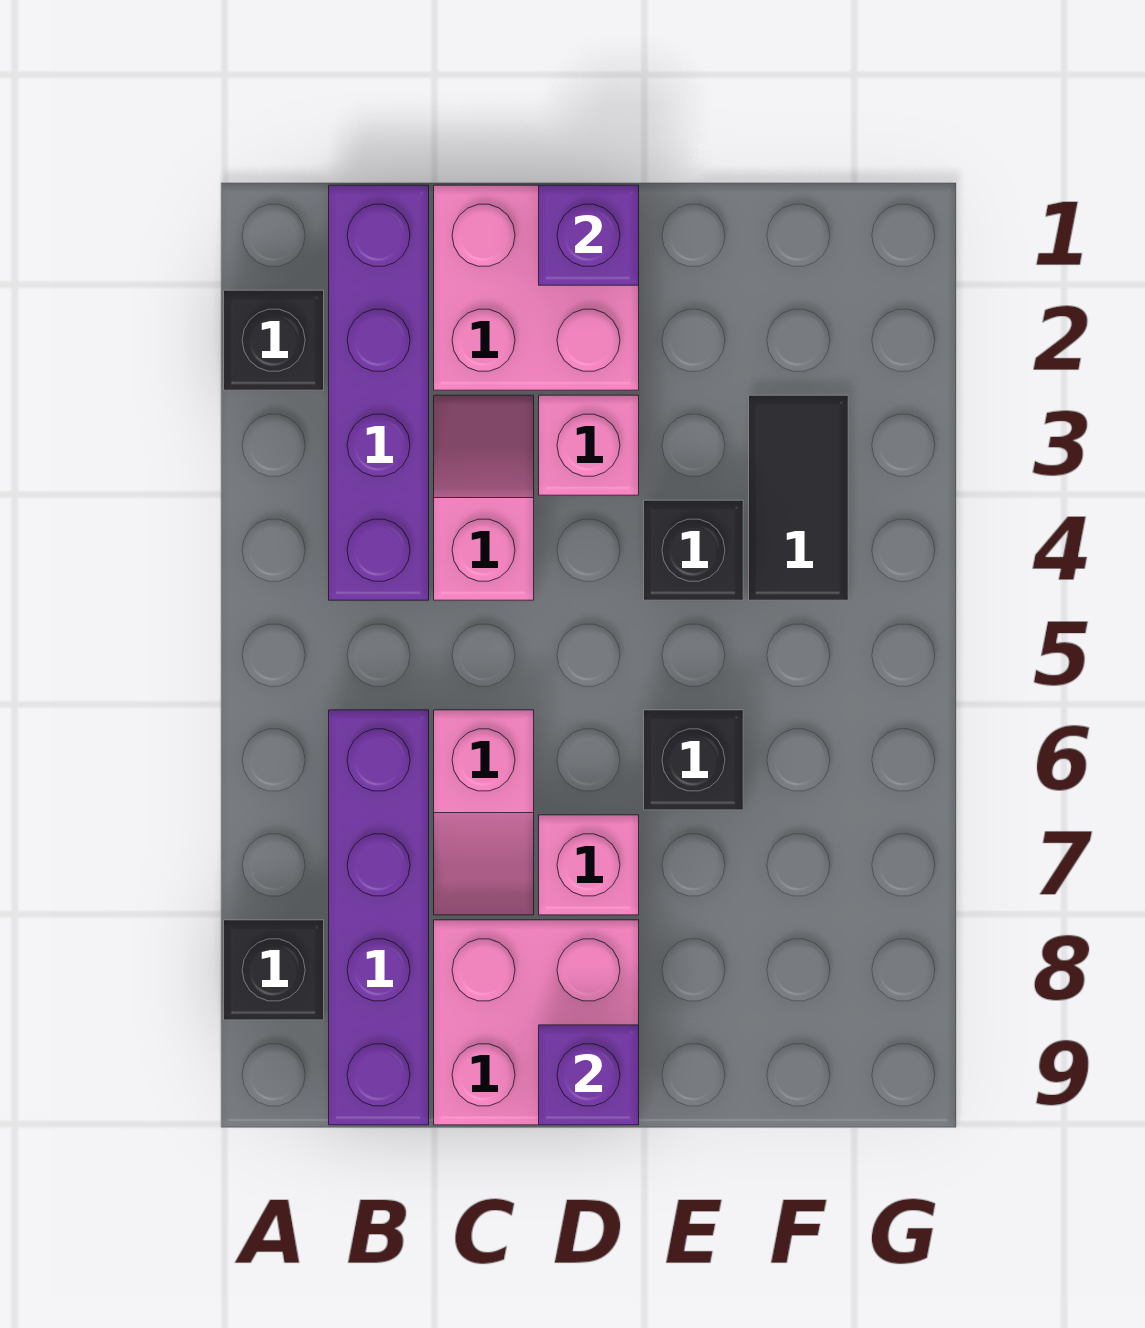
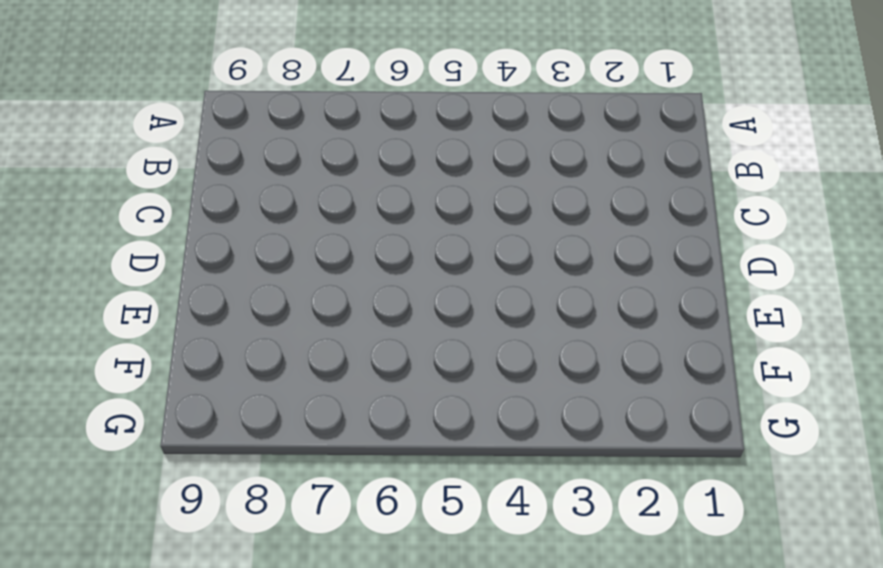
none -> black brick A2 level 1
none -> black brick A8 level 1
none -> purple brick B1:B4 level 1

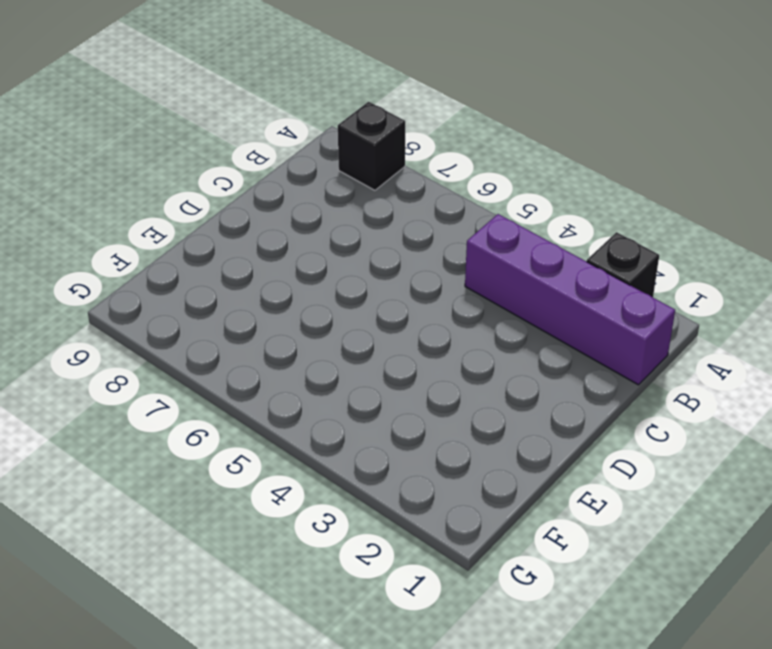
none -> purple brick B6:B9 level 1
none -> pink brick C1:D2 level 1
none -> pink slope C3:C4 level 1 top 4

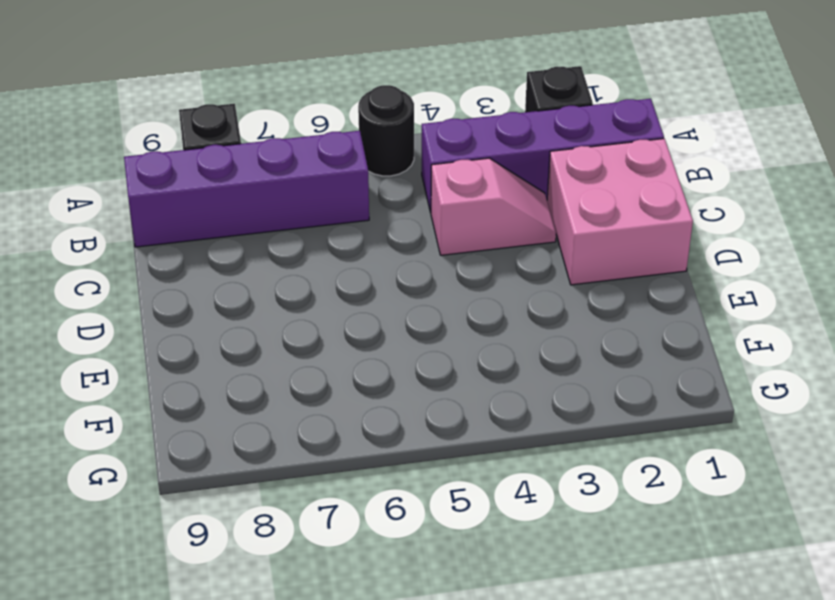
black round brick A5 level 1 -> none
none -> pink slope C6:C7 level 1 top 6
none -> pink brick C8:D9 level 1
none -> pink brick D3 level 1

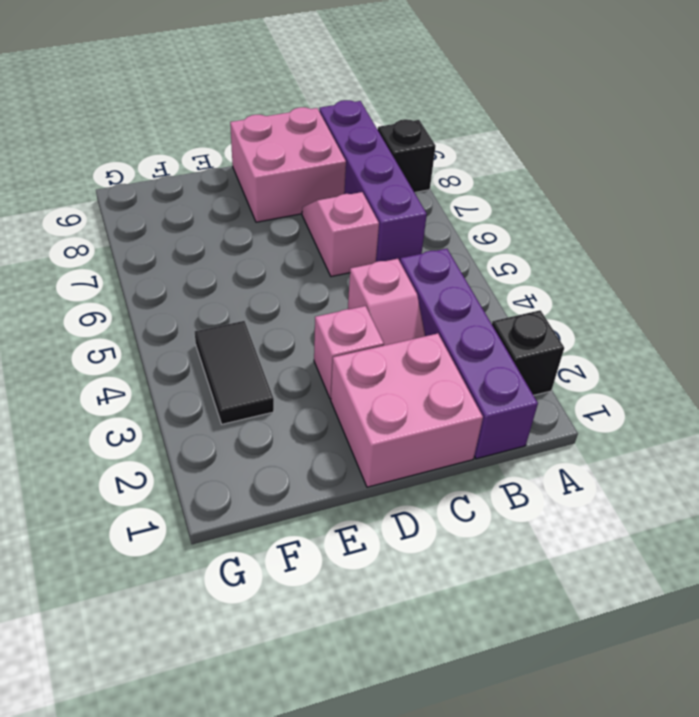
none -> pink brick D7 level 1
none -> black brick E4 level 1
none -> black brick E6 level 1

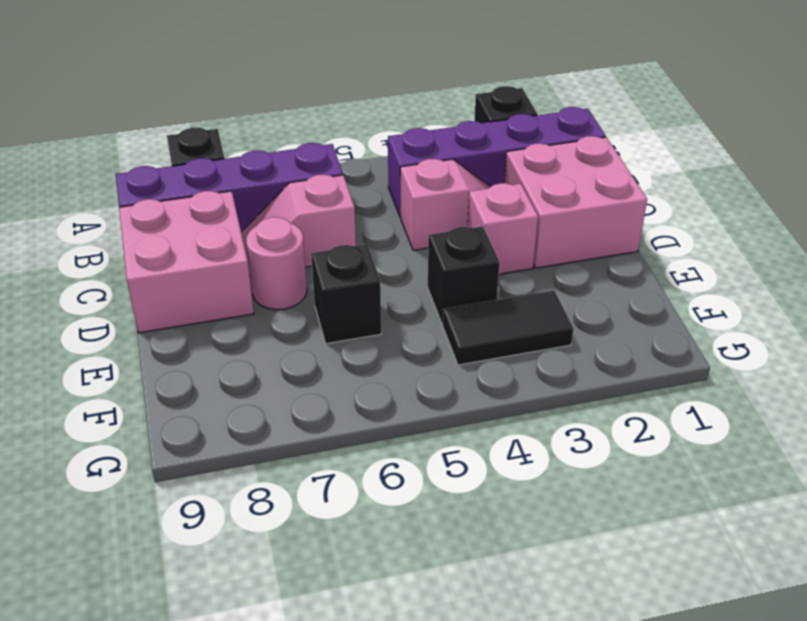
pink round brick D7 level 1 -> pink brick D7 level 1
none -> purple brick D1 level 2
none -> purple brick D9 level 2

